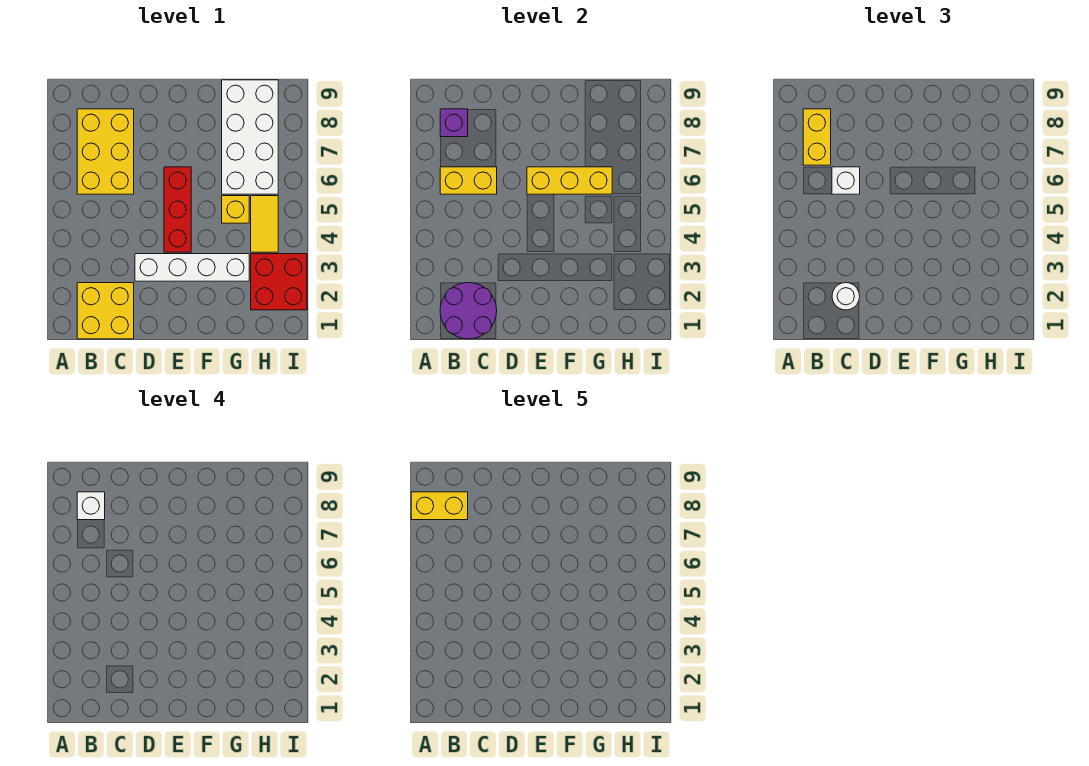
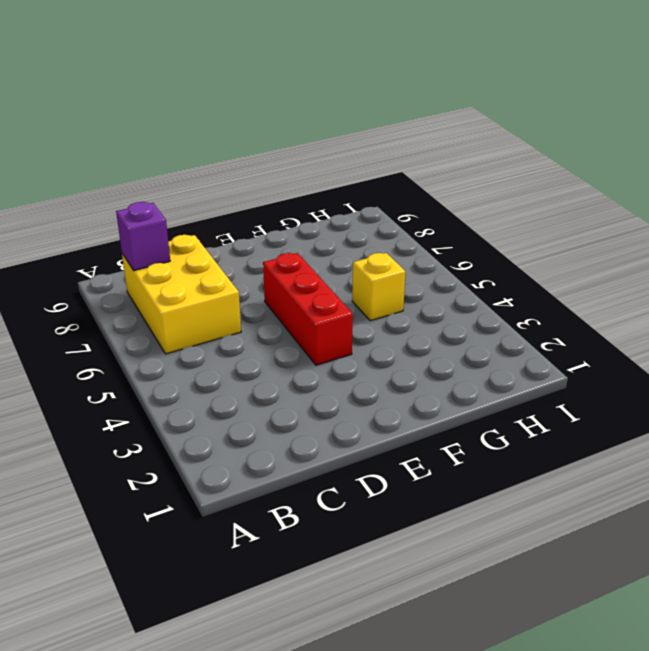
none -> yellow brick B1:C2 level 1
none -> white brick D3:G3 level 1
none -> white brick G6:H9 level 1

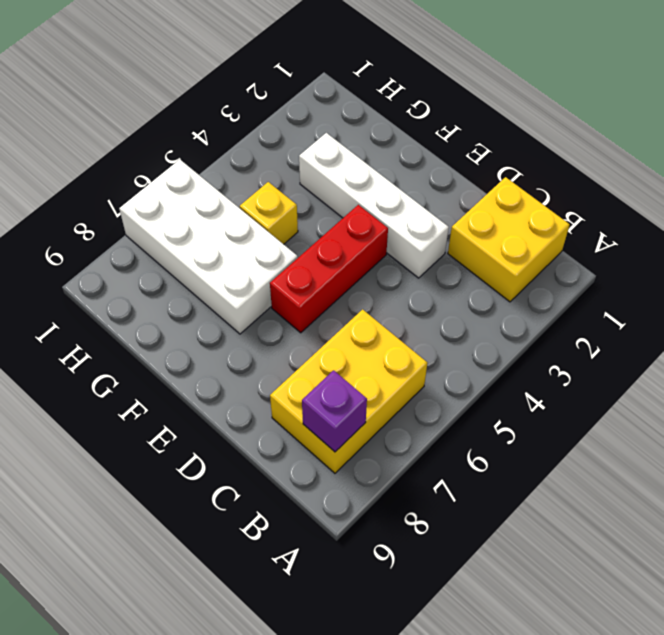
white brick F6:I7 level 1 -> white brick G6:H9 level 1
none -> red brick H2:I3 level 1
none -> yellow tile H4:H5 level 1
none -> purple round brick B1:C2 level 2

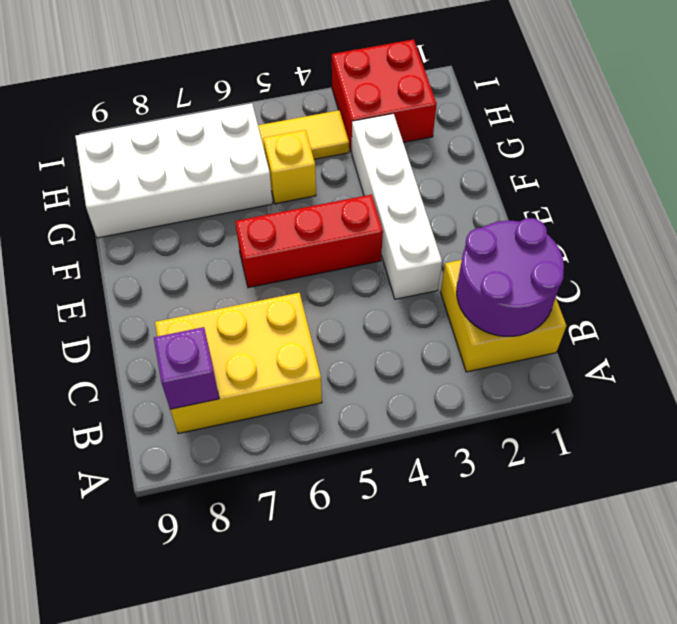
none -> yellow brick B6:C6 level 2
none -> yellow brick E6:G6 level 2
none -> yellow brick B7:B8 level 3

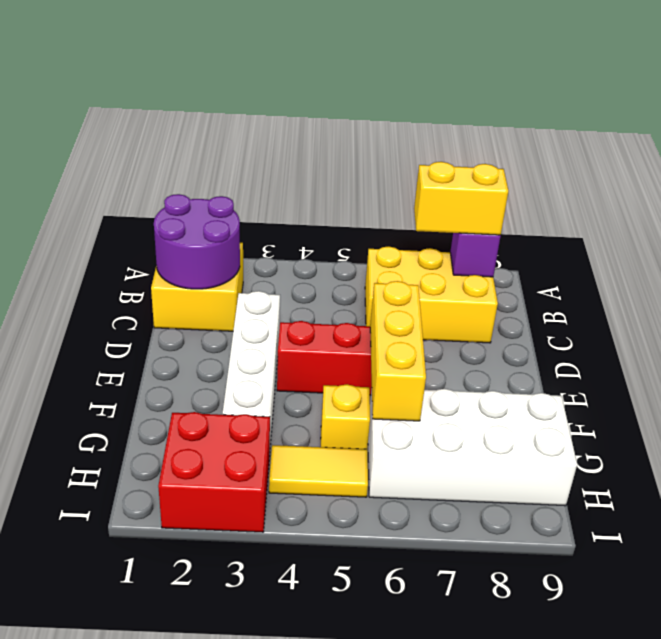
none -> yellow brick B6:C6 level 2
none -> white round brick C2 level 3
none -> white brick C6 level 3

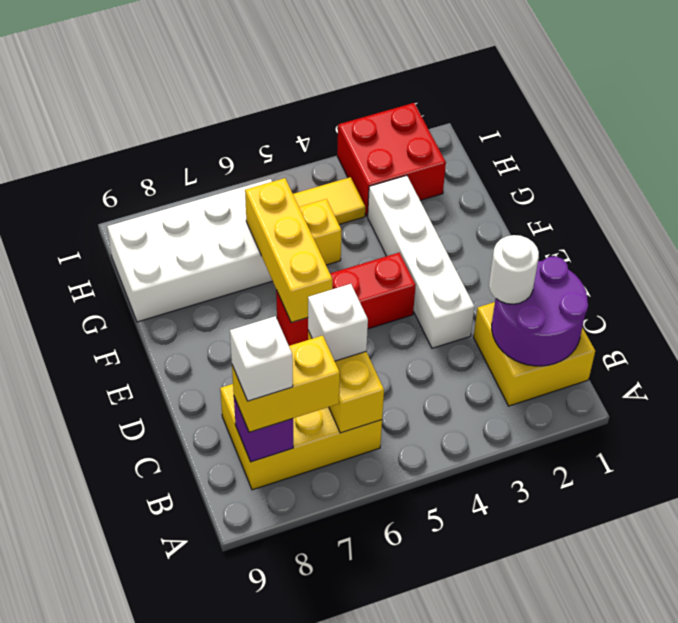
none -> yellow brick A8:B8 level 5

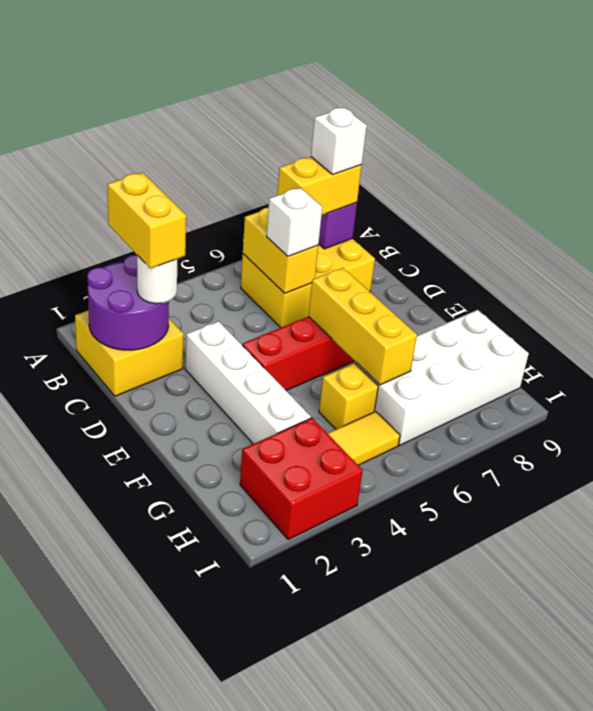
yellow brick B2:C2 level 4 -> yellow brick A8:B8 level 5

